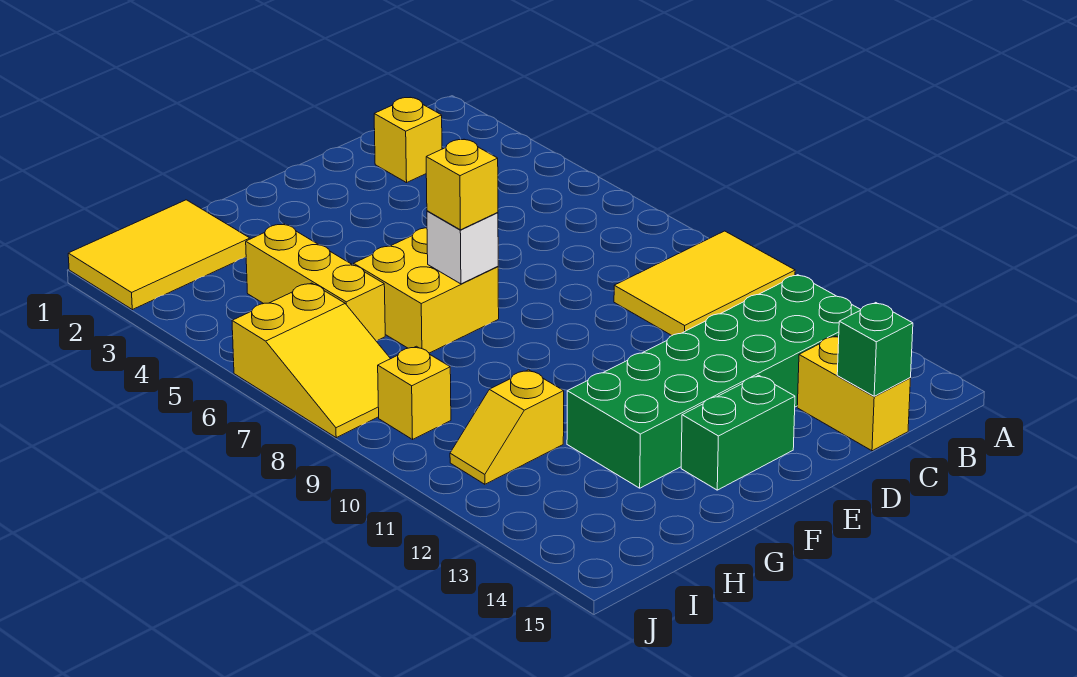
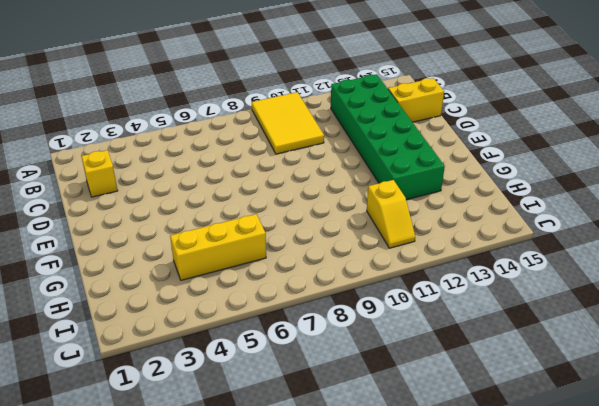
none -> green brick E14:F14 level 1
none -> yellow brick F6:G7 level 1
none -> yellow tile H1:J2 level 1

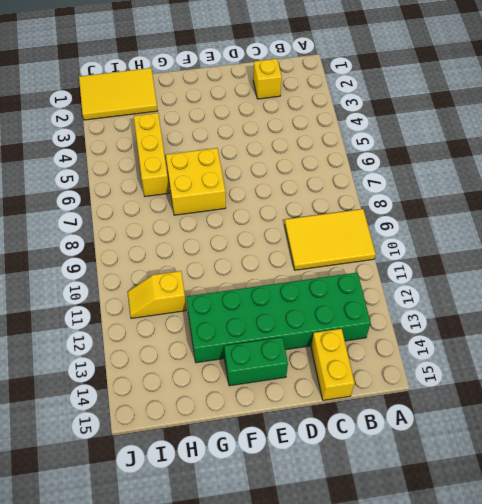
none -> yellow slope I6:J8 level 1 top 6
none -> yellow brick I9 level 1
none -> green brick C15 level 2

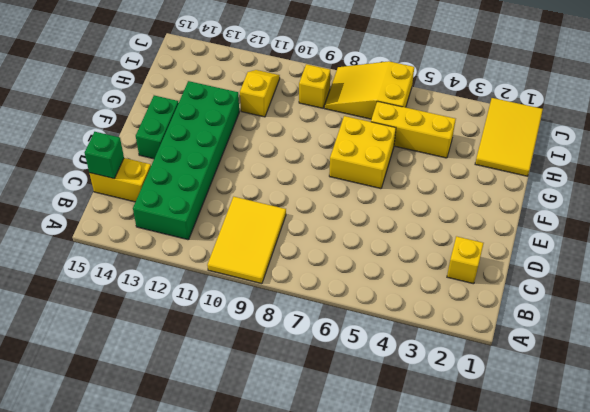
none -> white brick F7 level 2
none -> yellow brick F7 level 3

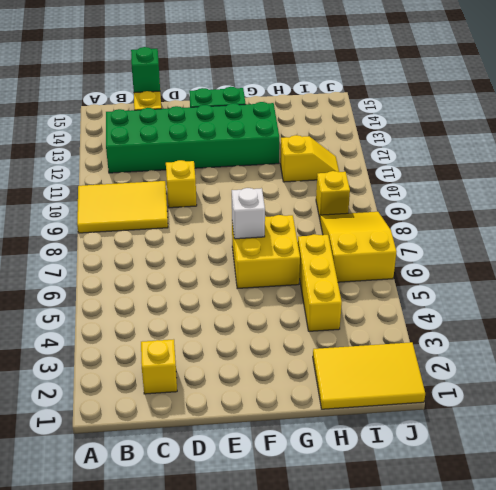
yellow brick D10 level 1 -> yellow brick F7 level 3

